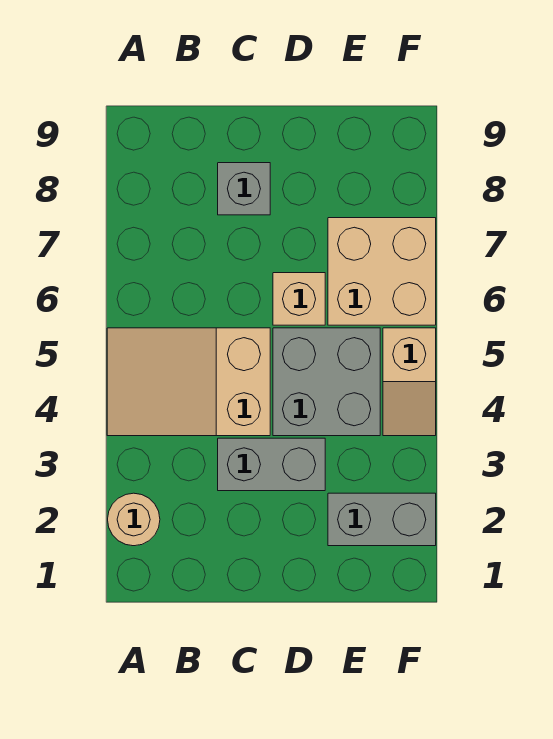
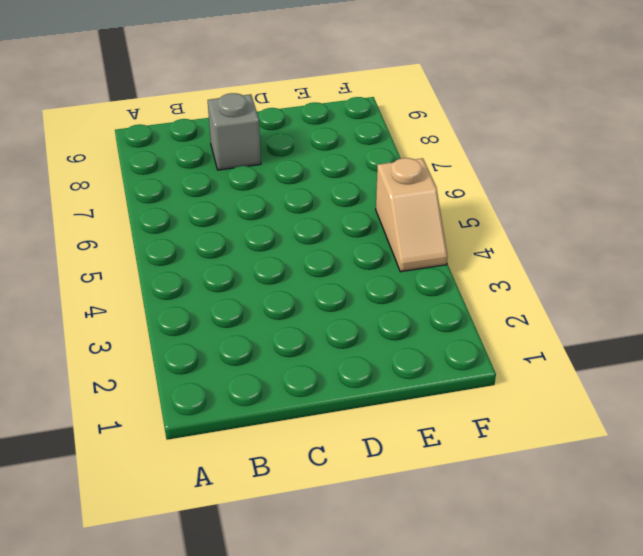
none -> tan round brick A2 level 1
none -> tan slope A4:C5 level 1 top C

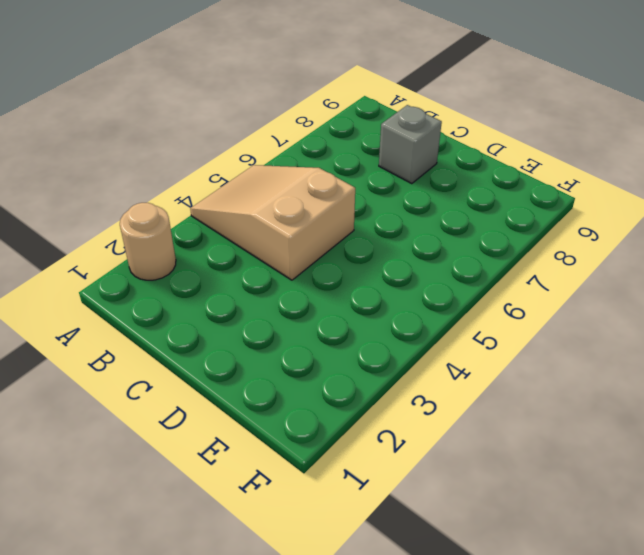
none -> grey brick C3:D3 level 1
none -> grey brick D4:E5 level 1

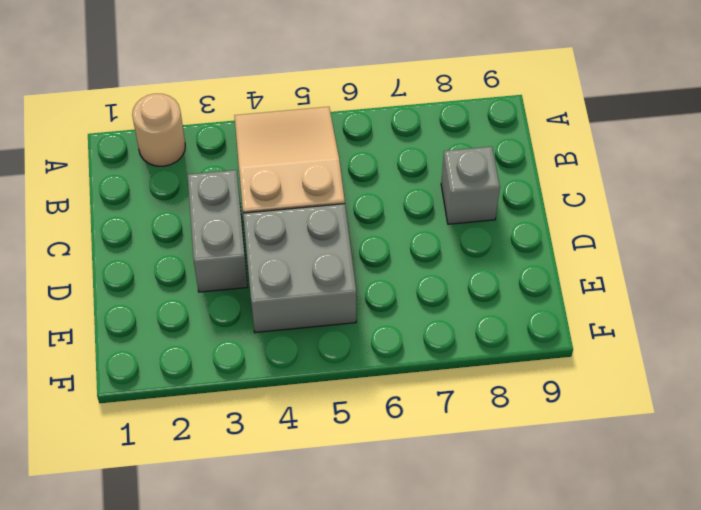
none -> tan brick D6 level 1
none -> grey brick E2:F2 level 1

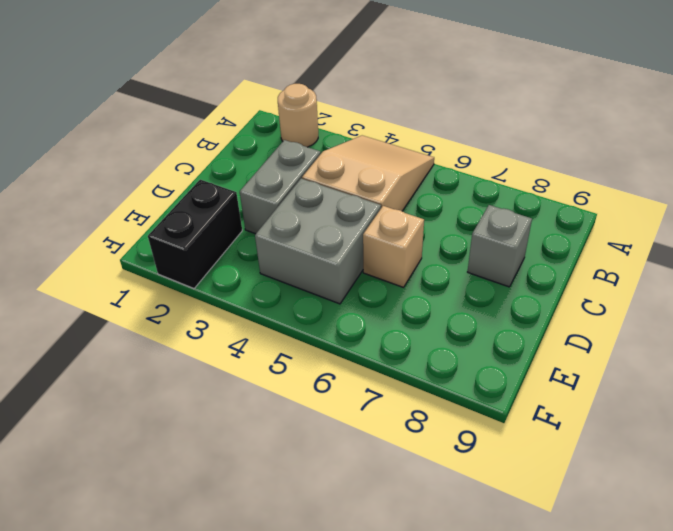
black brick E2:F2 level 1 -> grey brick E2:F2 level 1
none -> tan brick E6:F7 level 1
none -> tan slope F4:F5 level 1 top 5

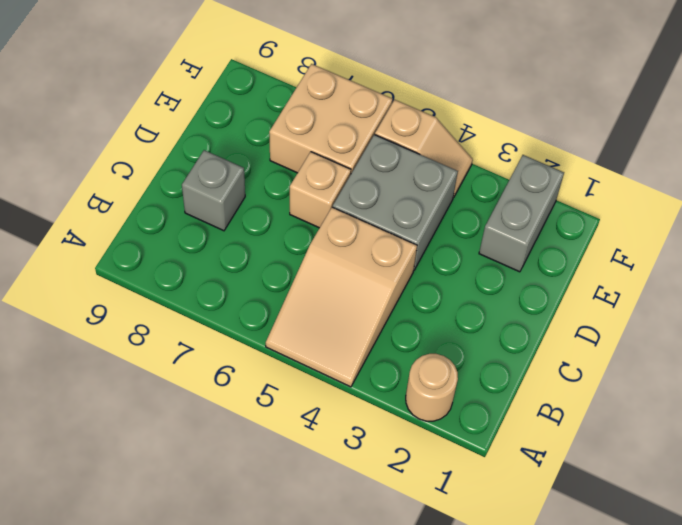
none -> grey brick C3:D3 level 1

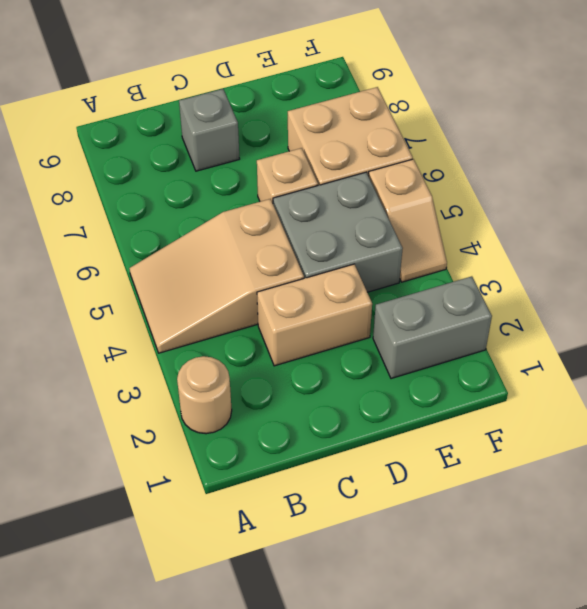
tan brick C3:D3 level 1 -> grey brick C3:D3 level 1

